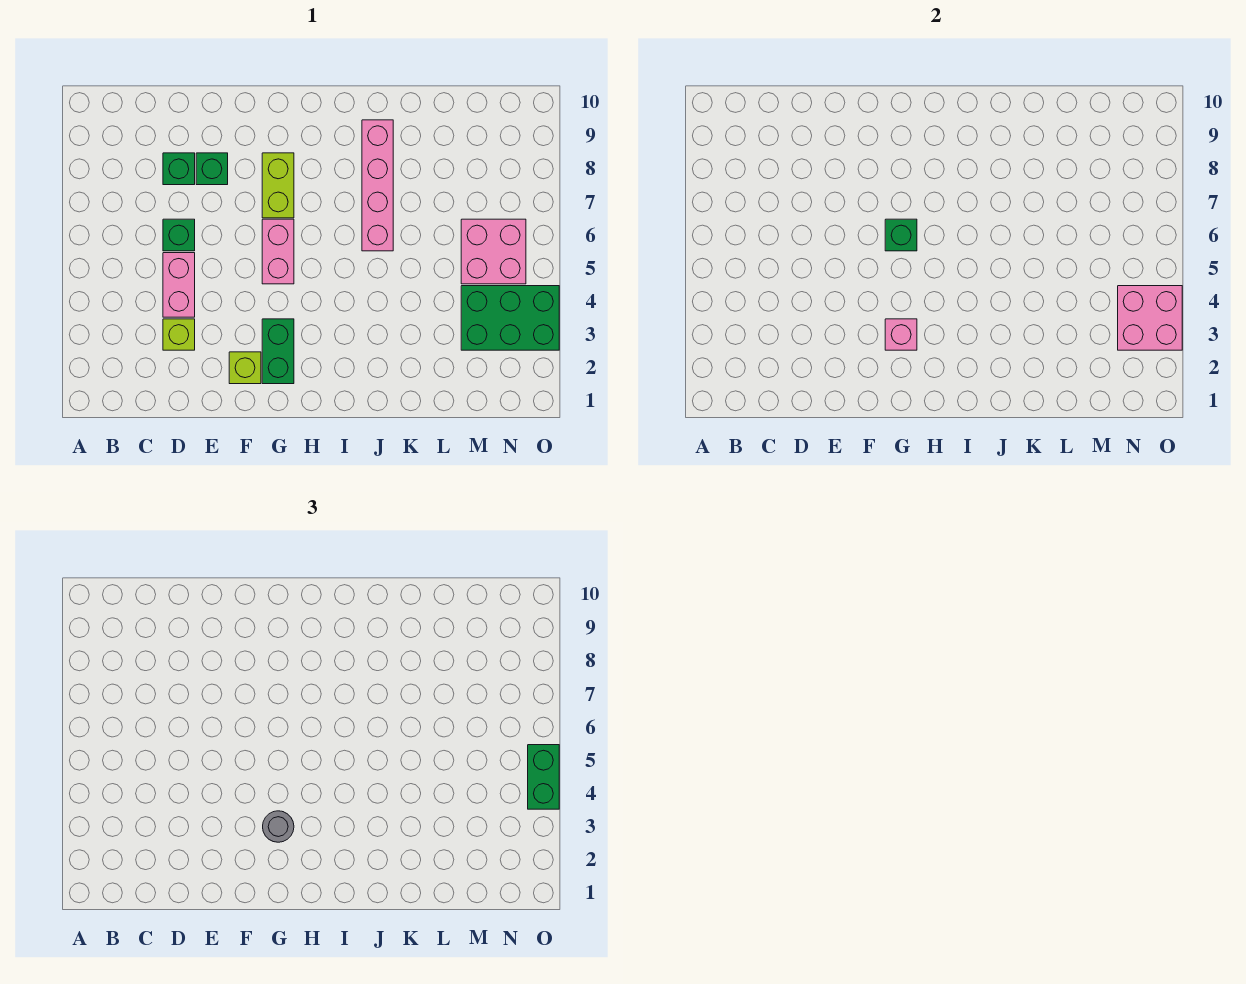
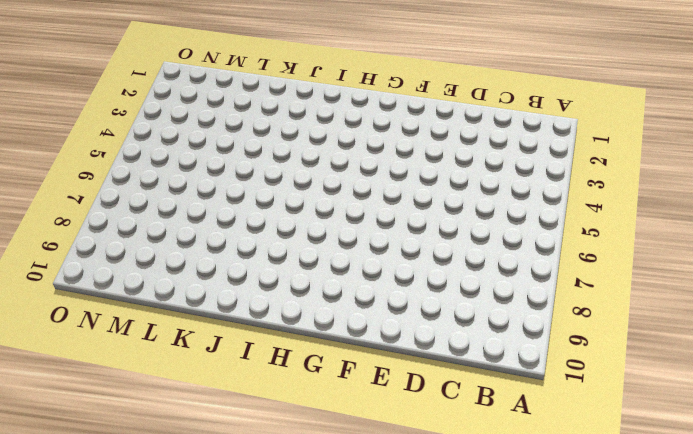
none -> lime brick D3 level 1
none -> pink brick D4:D5 level 1
none -> green brick D6 level 1

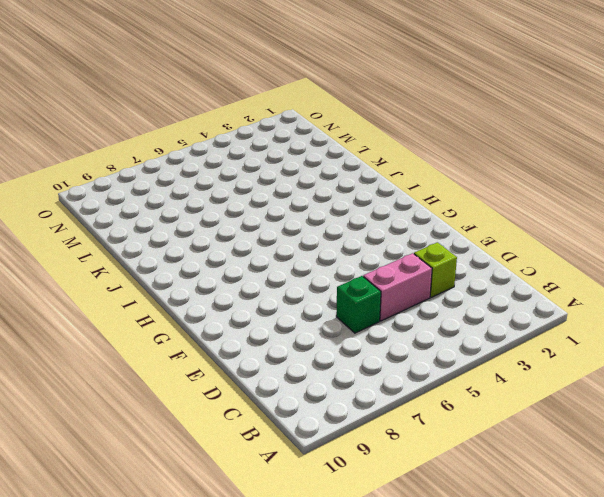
none -> green brick D8 level 1
none -> green brick E8 level 1
none -> lime brick F2 level 1

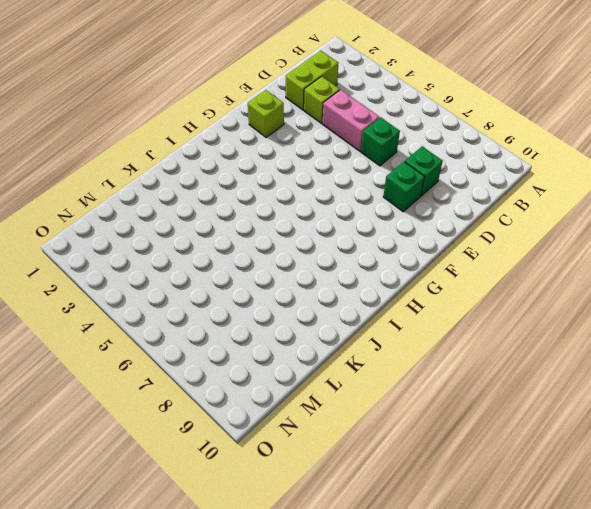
lime brick C2:D2 level 1 -> lime brick G7:G8 level 1
none -> green brick G2:G3 level 1
none -> pink brick G5:G6 level 1
none -> pink brick J6:J9 level 1

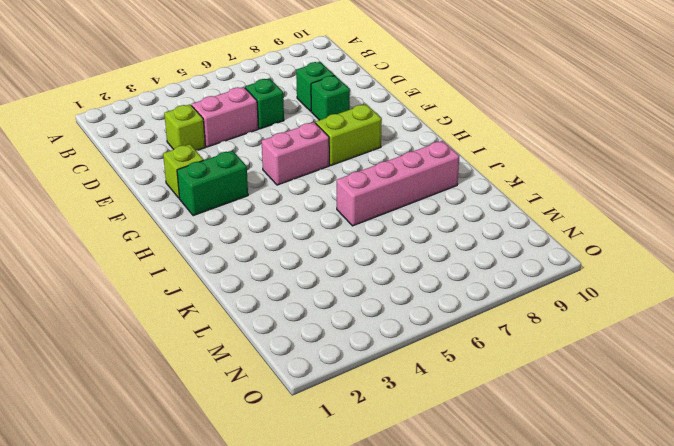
none -> green brick M3:O4 level 1
none -> pink brick M5:N6 level 1
none -> pink brick G3 level 2

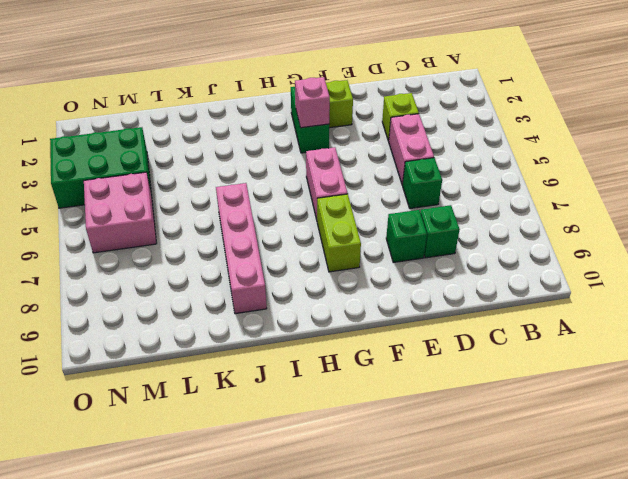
none -> green brick G6 level 2
none -> pink brick N3:O4 level 2
none -> grey round brick G3 level 3

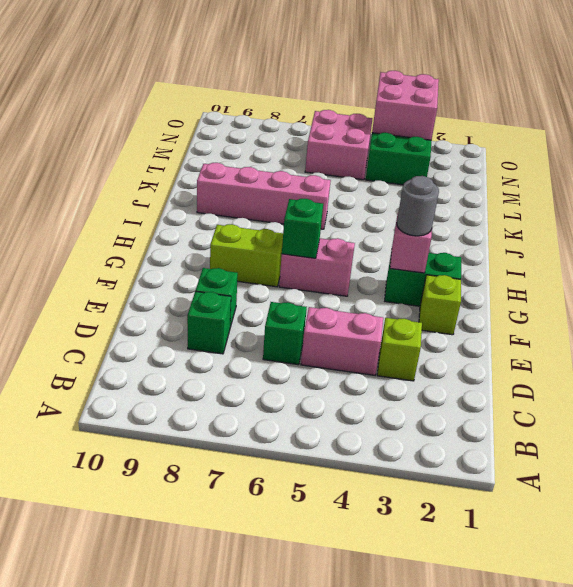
none -> green brick O4:O5 level 3

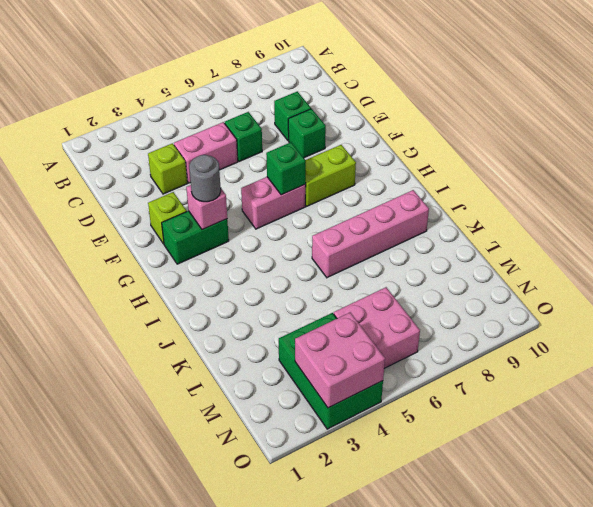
none -> green brick O4:O5 level 3

